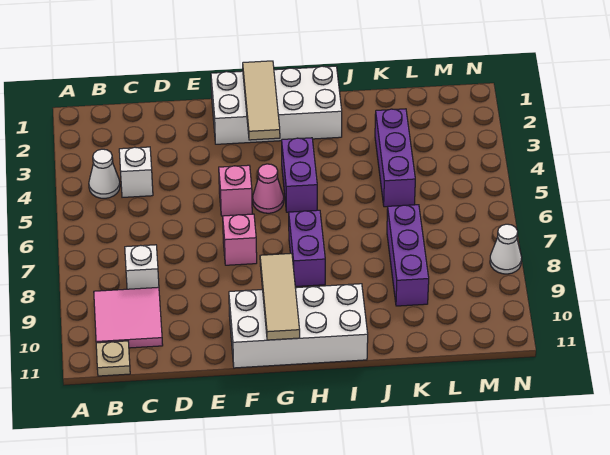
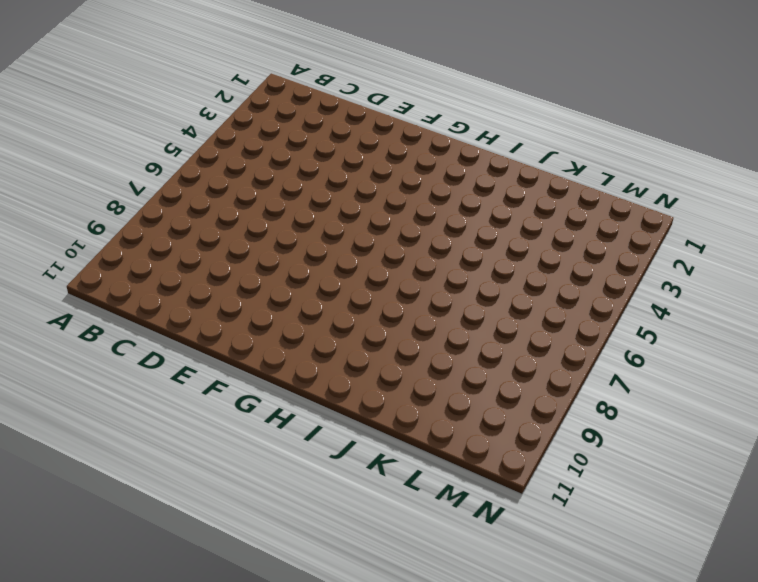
none -> white cone B4 level 1
none -> pink tile B9:C10 level 1
none -> tan plate B11 level 1

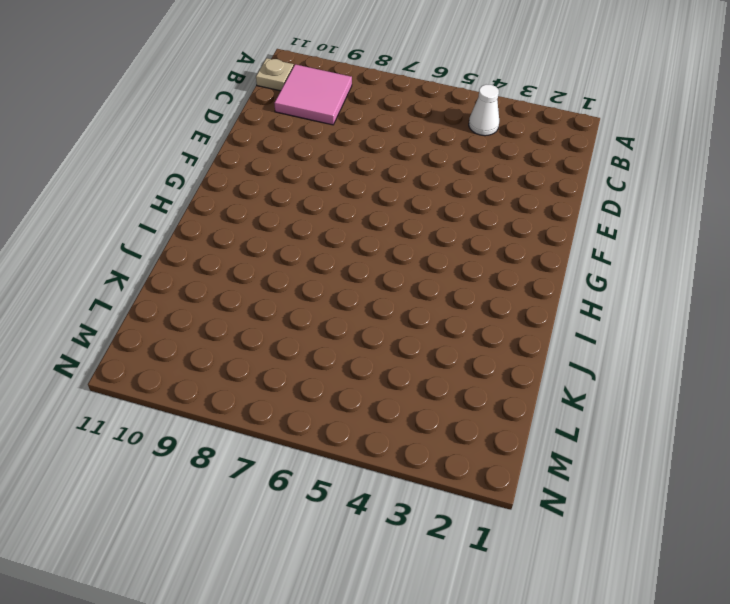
none -> white brick C4 level 1
none -> white brick C8 level 1
none -> white brick F1:I2 level 1

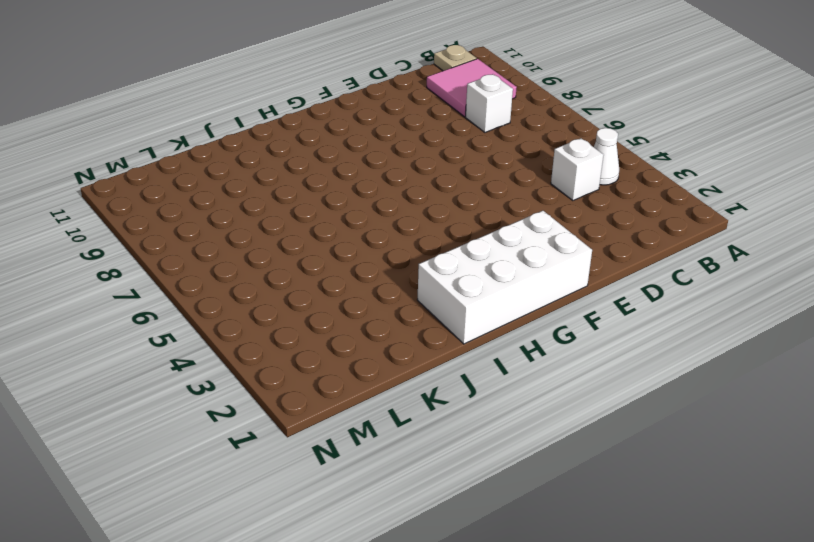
none -> pink brick F5 level 1
none -> pink brick F7 level 1
none -> white brick F10:I11 level 1

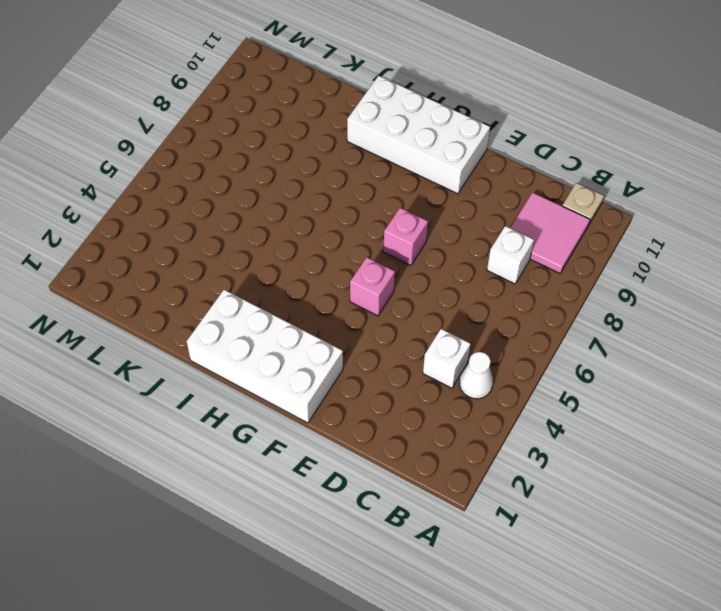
none -> pink cone G5 level 1
none -> purple brick H4:H5 level 1
none -> purple brick H7:H8 level 1

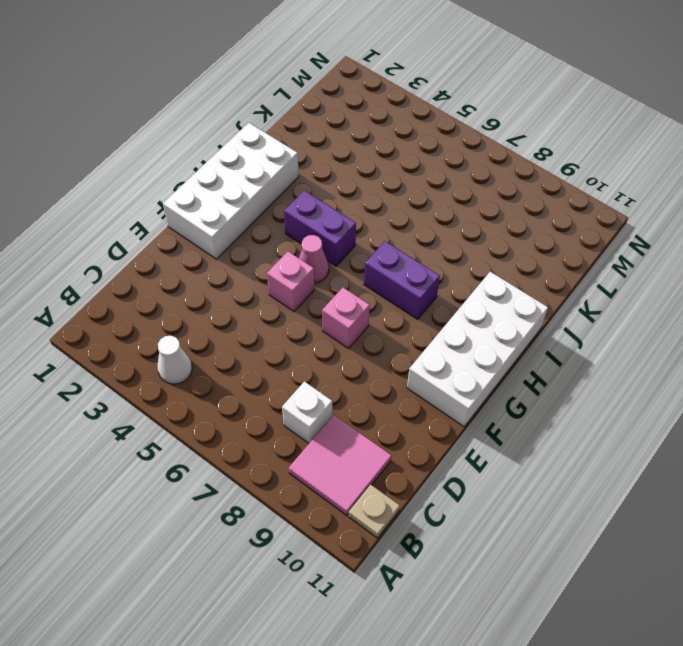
none -> white brick C4 level 1
none -> purple brick K3:K5 level 1
none -> purple brick K7:K9 level 1

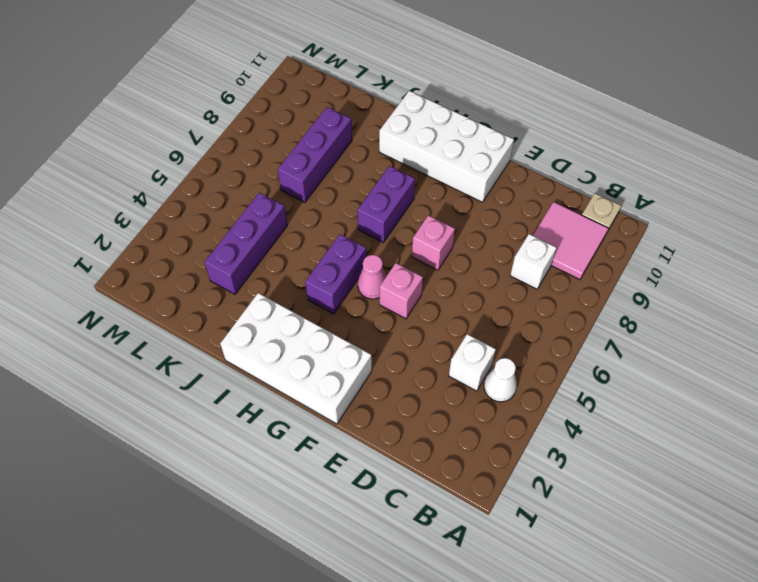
none -> white cone N8 level 1
none -> tan tile G1:G3 level 2
none -> tan tile G9:G11 level 2

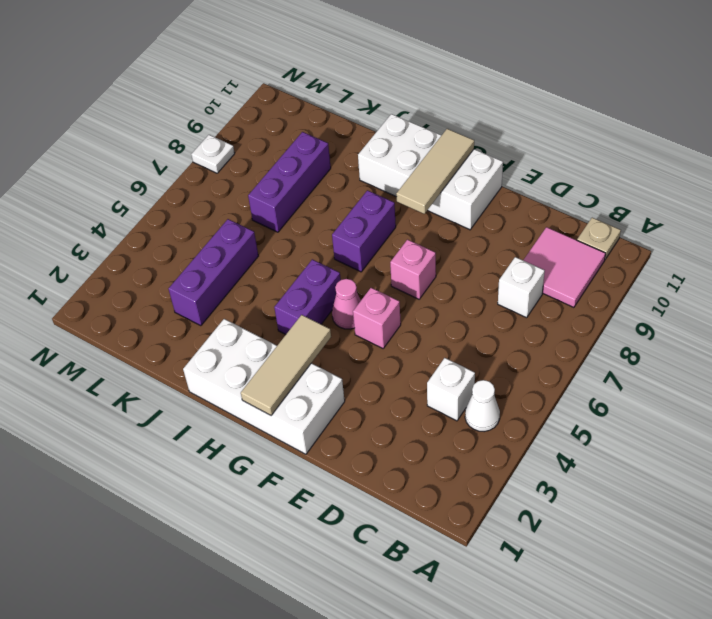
white plate N8 level 1 -> white cone N8 level 1

